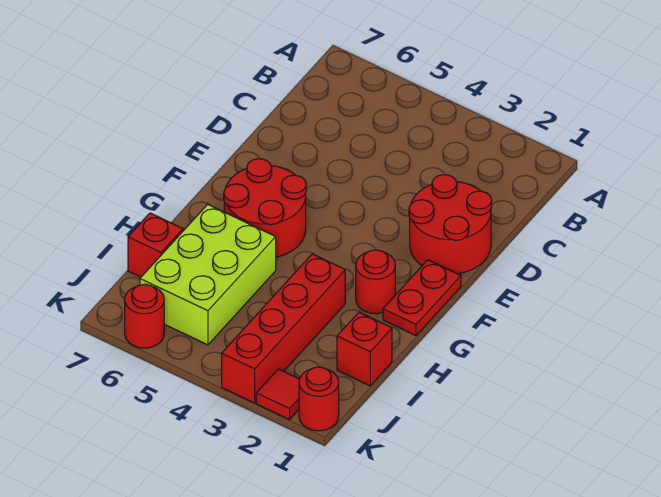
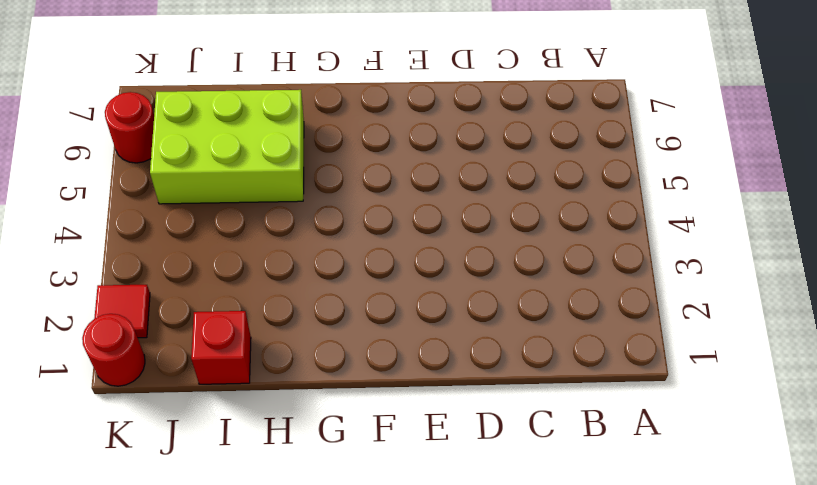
none -> red round brick D1:E2 level 1
none -> red plate F1:G1 level 1

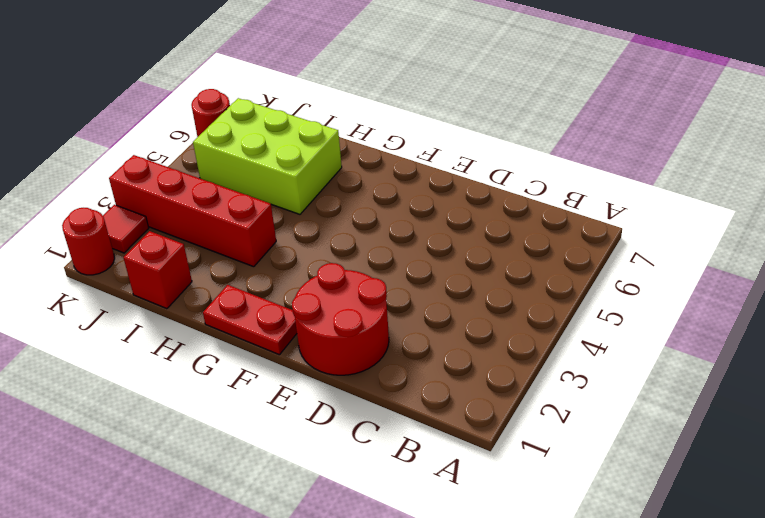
none -> red round brick F5:G6 level 1
none -> red round brick G2 level 1

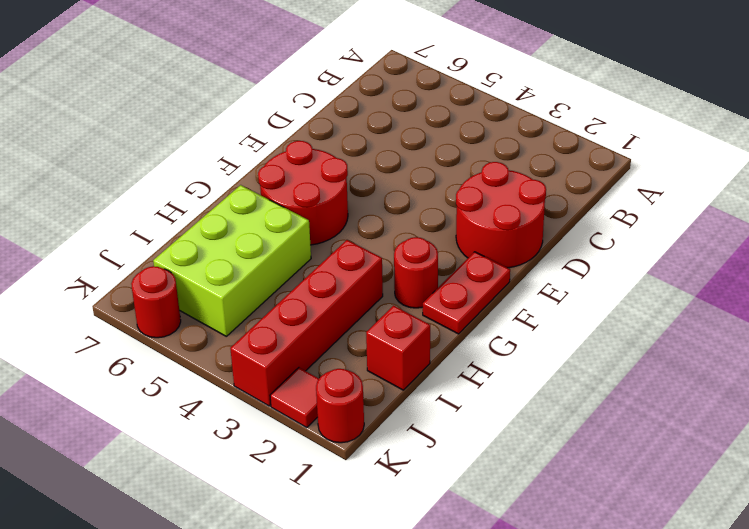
none -> red brick I7 level 1

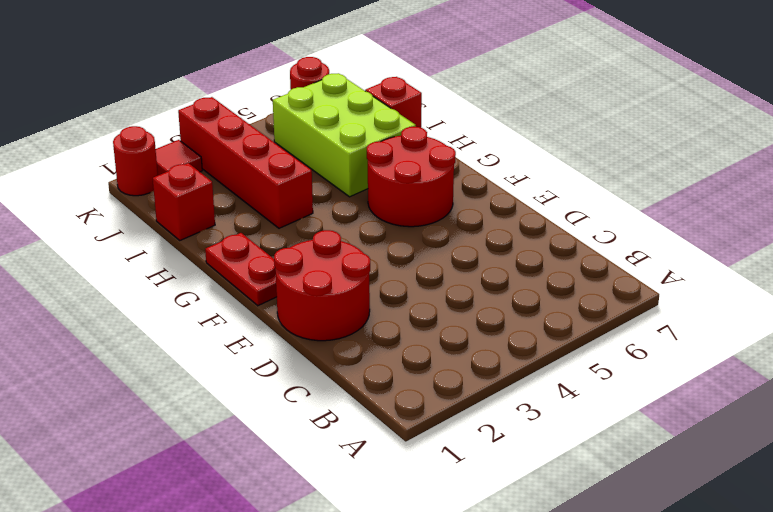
none -> red round brick G2 level 1

